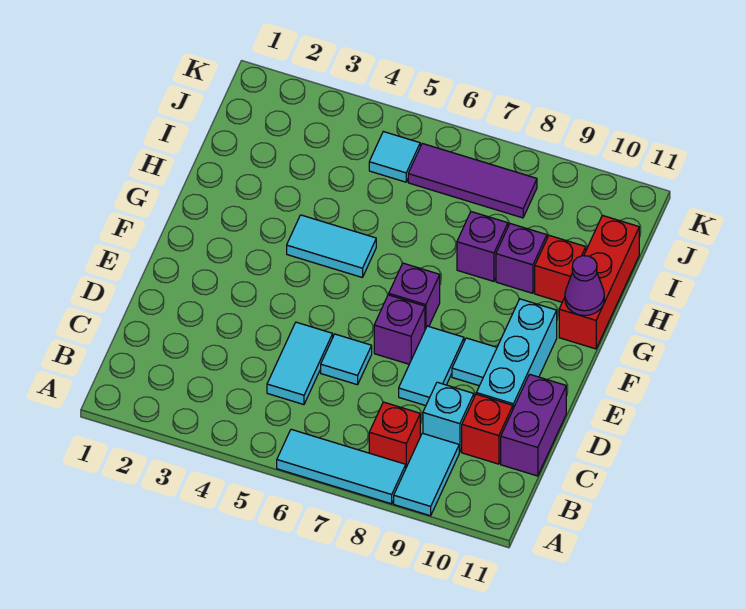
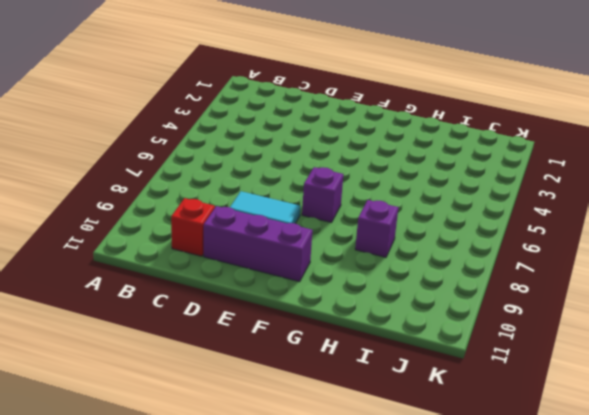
purple brick D10:F10 level 1 -> cyan brick D10:F10 level 1
none -> cyan tile A6:A8 level 1
none -> cyan tile A9:B9 level 1
none -> red brick B8 level 1

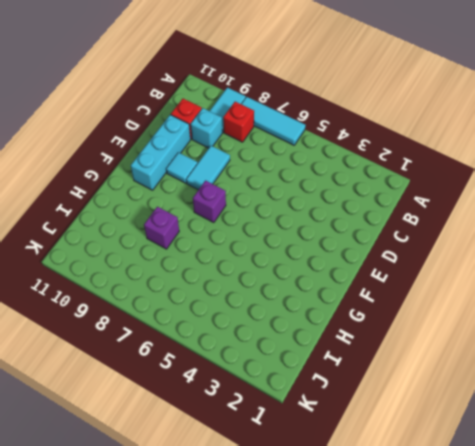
none -> cyan tile C5:D5 level 1
none -> purple brick C11:D11 level 1
none -> cyan tile D6 level 1

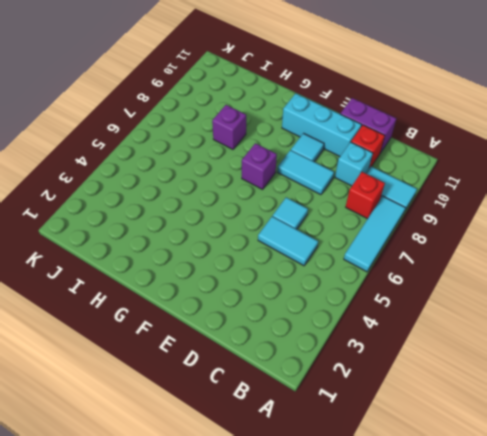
none -> purple brick E7 level 1
none -> cyan tile G4:G5 level 1
none -> red brick G11:I11 level 1

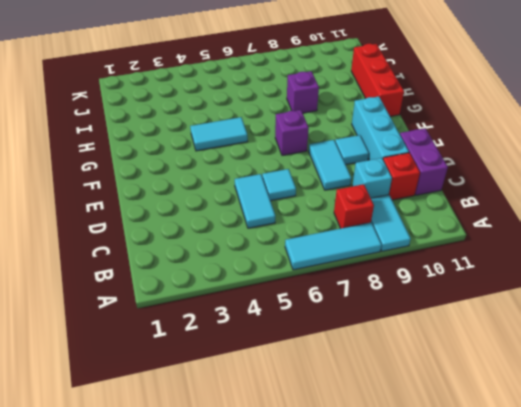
none -> purple brick E7 level 1
none -> purple brick H9 level 1
none -> red brick H10 level 1

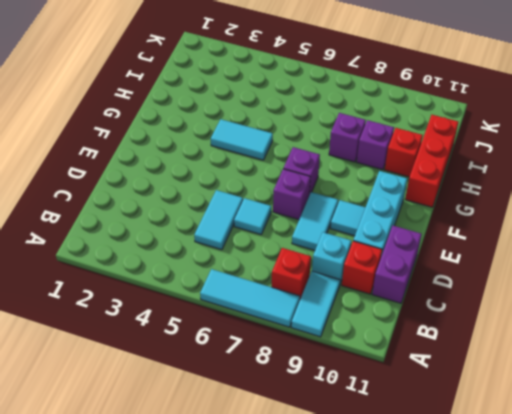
none -> cyan tile J5 level 1
none -> purple tile J6:J8 level 1
none -> purple cone G11 level 2

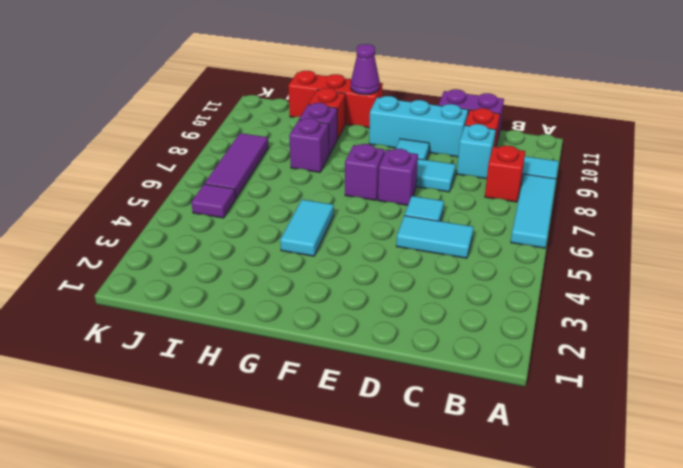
purple tile J5 level 1 -> cyan tile J5 level 1

